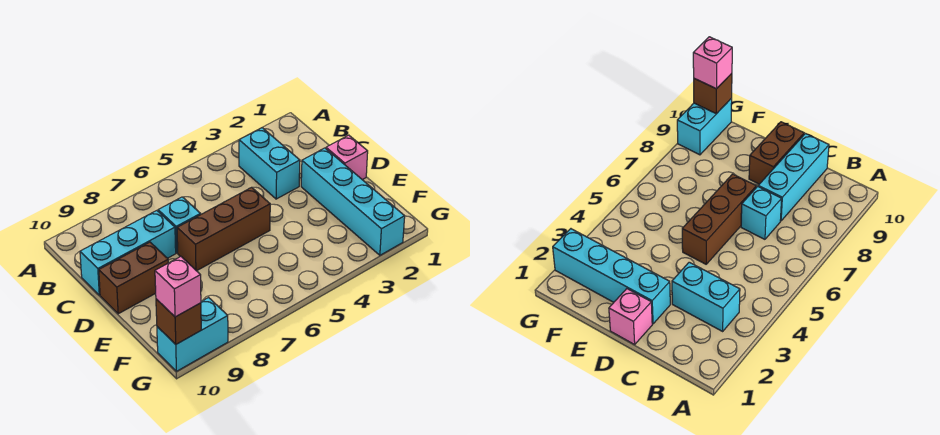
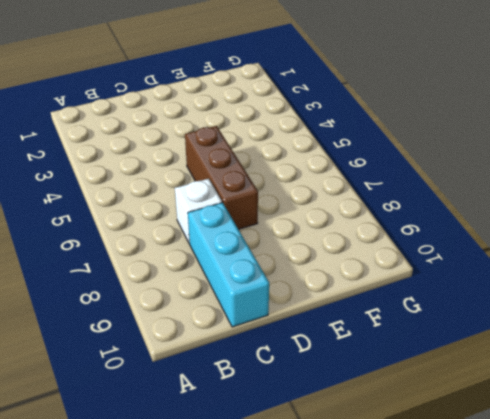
white brick C7 level 1 -> cyan brick C7 level 1
none -> cyan brick B3:C3 level 1
none -> pink brick D1 level 1

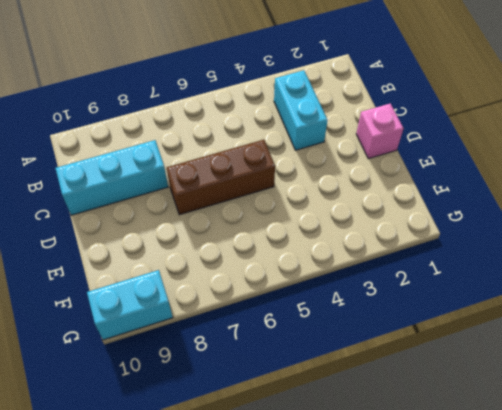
none -> cyan brick C7 level 1
none -> cyan brick D2:G2 level 1

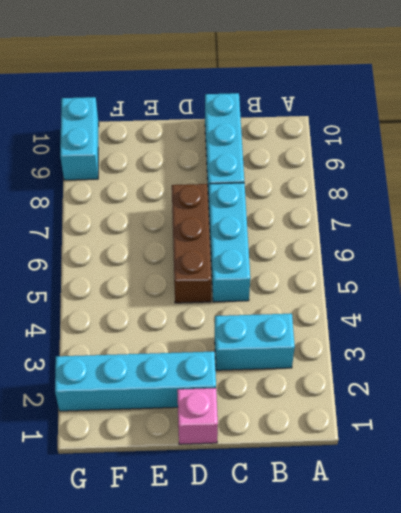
cyan brick C5:C7 level 1 -> cyan brick C7 level 1
none -> brown brick D9:D10 level 1
none -> brown brick G10 level 2

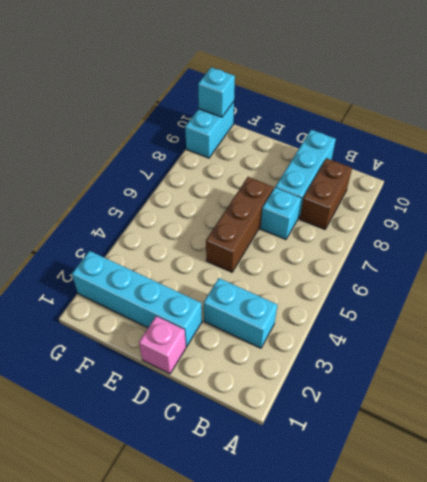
brown brick B8:B9 level 1 -> brown brick D9:D10 level 1
cyan brick G10 level 2 -> brown brick G10 level 2
none -> pink brick G10 level 3

